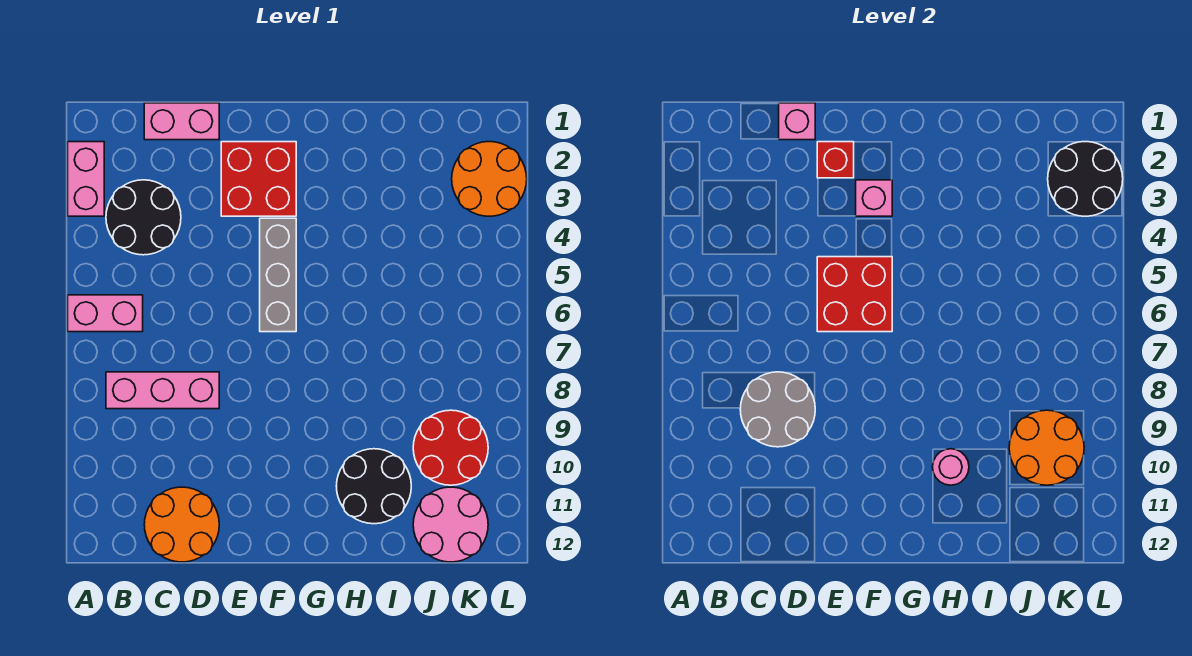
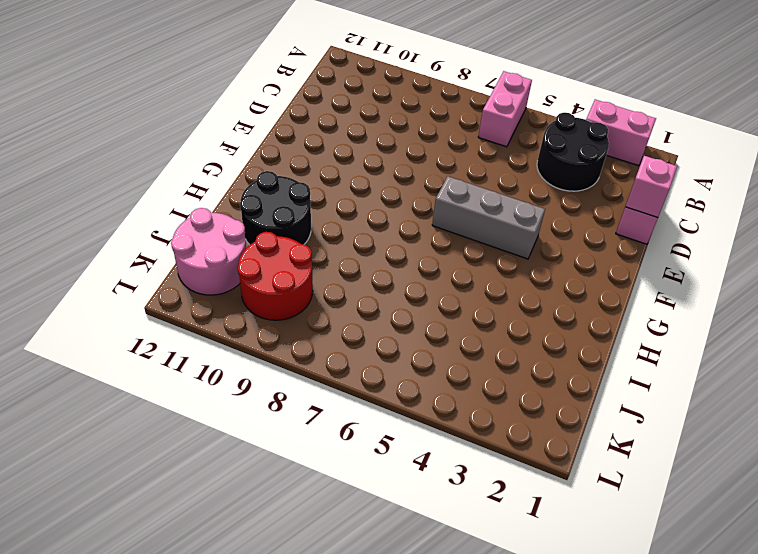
none -> pink brick B8:D8 level 1
none -> orange round brick C11:D12 level 1
none -> red brick E2:F3 level 1

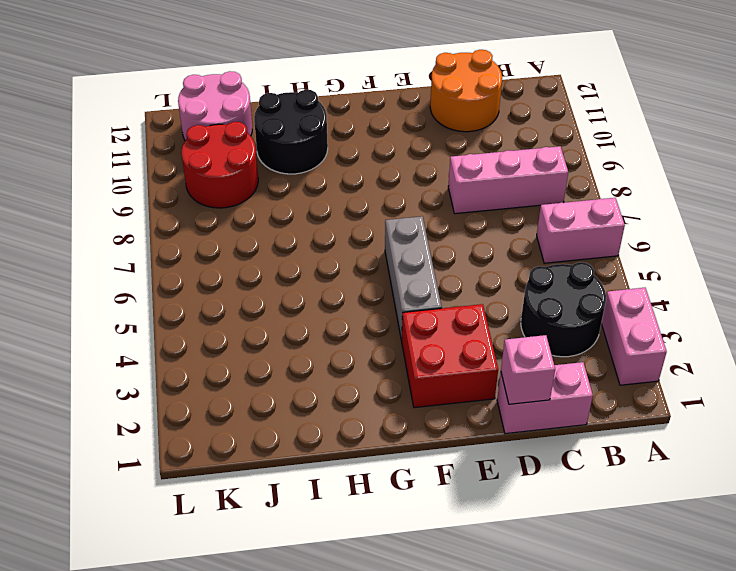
none -> orange round brick K2:L3 level 1
none -> grey round brick C8:D9 level 2
none -> red brick E2 level 2

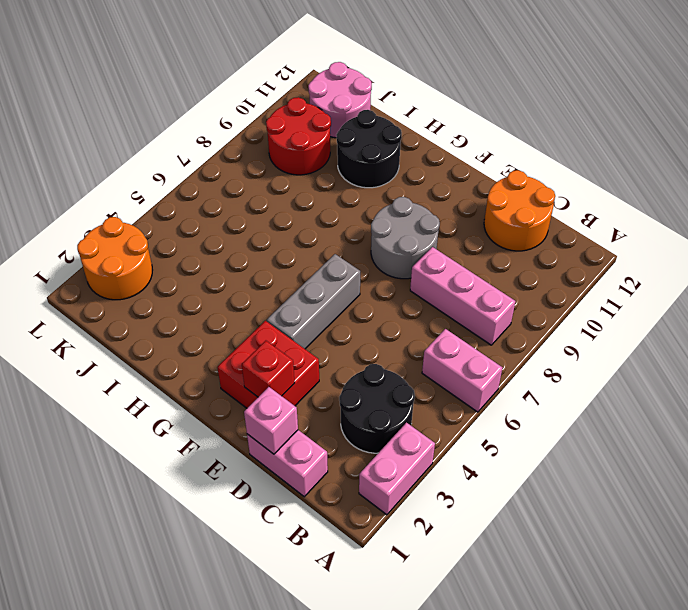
grey round brick E8:F9 level 1 -> grey round brick C8:D9 level 2
none -> red brick E5:F6 level 2
none -> pink brick F3 level 2
none -> pink round brick H10 level 2

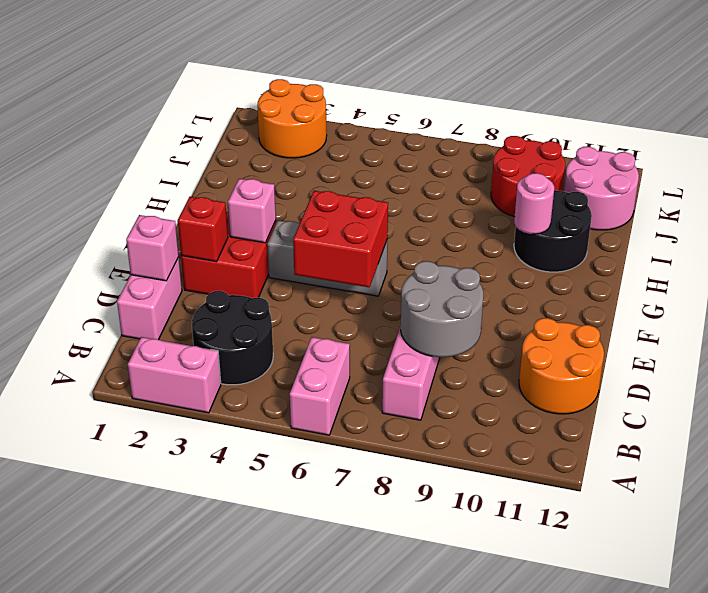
none -> orange round brick J9:K10 level 2
none -> black round brick K2:L3 level 2

